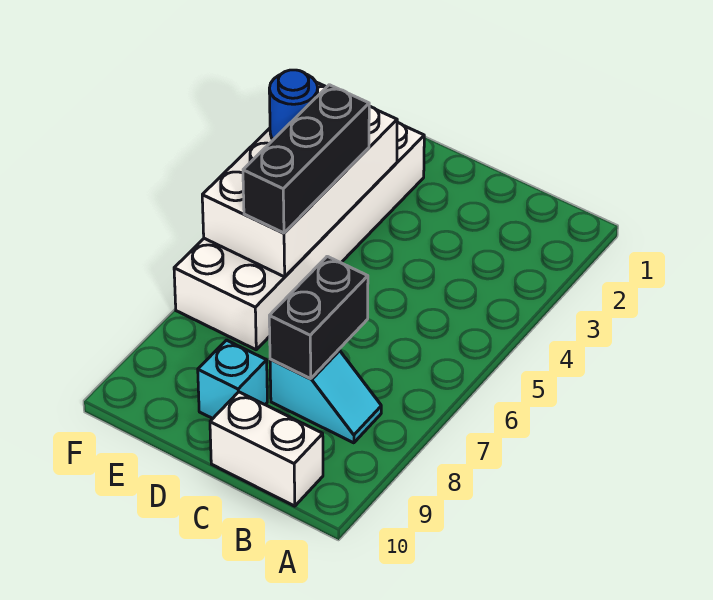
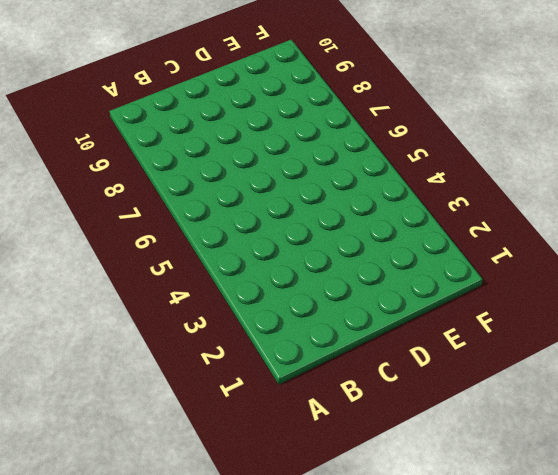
none -> cyan slope B8:C8 level 1 top C
none -> white brick B10:C10 level 1

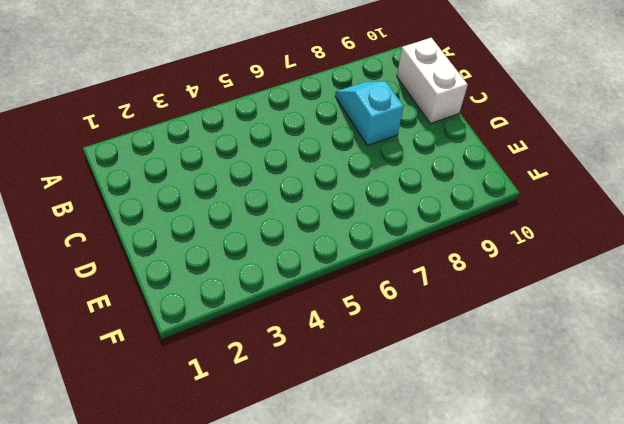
none -> cyan brick D9 level 1
none -> white brick E2:F7 level 1

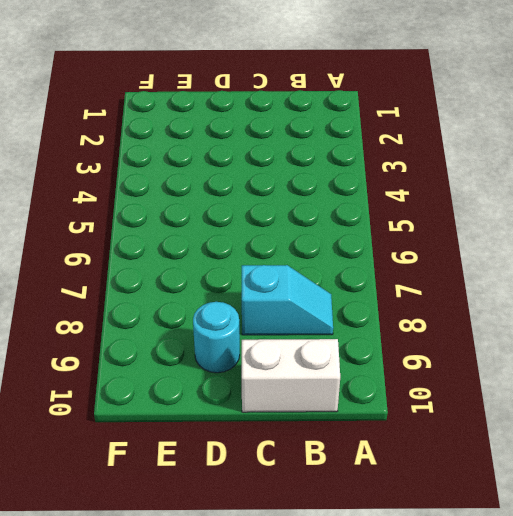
cyan round brick D9 level 1 -> cyan brick D9 level 1
none -> white brick E2:F7 level 1
none -> black brick C7:C8 level 2

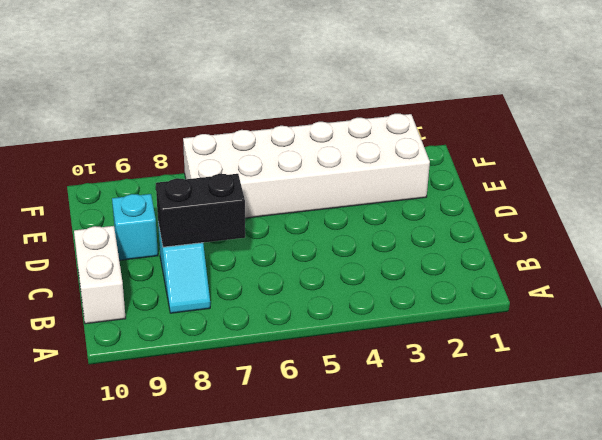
none -> white brick E3:F6 level 2
none -> black brick E4:E6 level 3

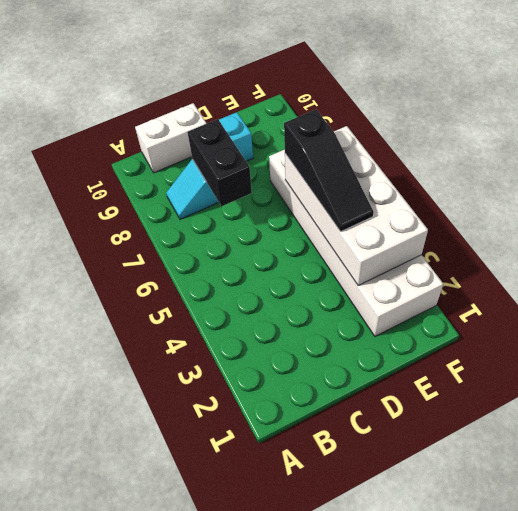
black slope E4:E6 level 3 top 6 -> black brick E4:E6 level 3
none -> blue round brick F4 level 3

